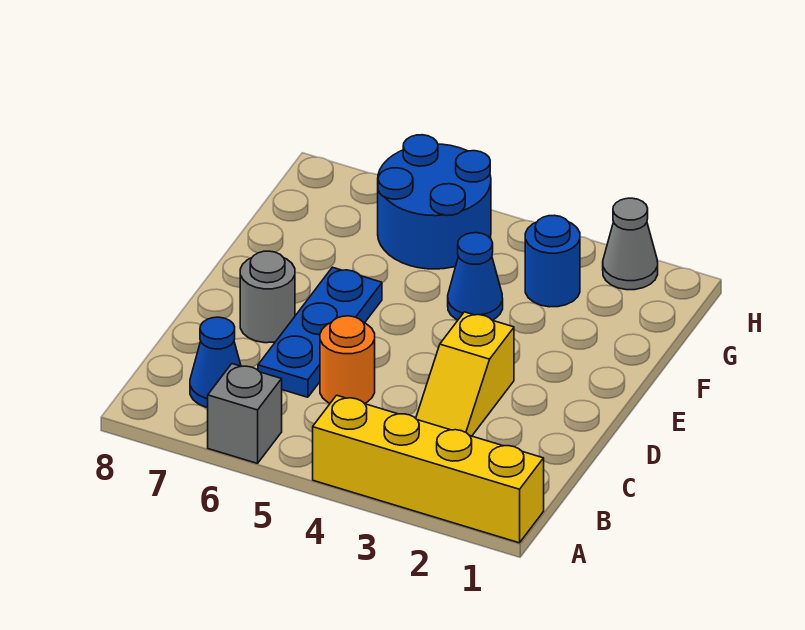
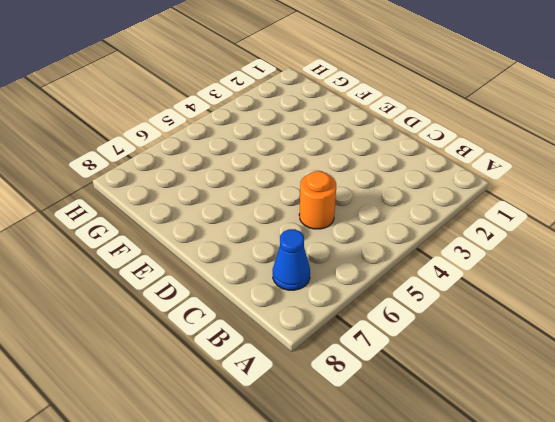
none -> yellow brick A1:A4 level 1
none -> grey brick A6 level 1

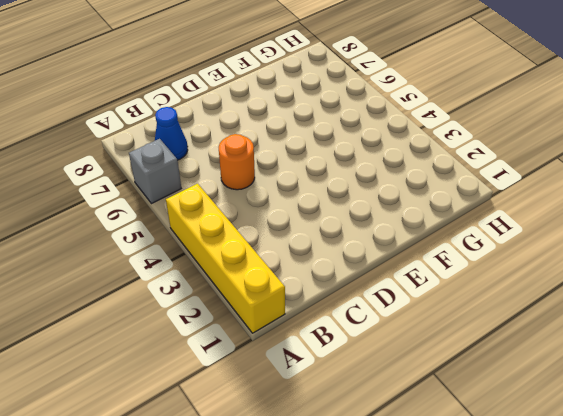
none -> yellow slope C3:D3 level 1 top D
none -> blue plate C6:E6 level 1

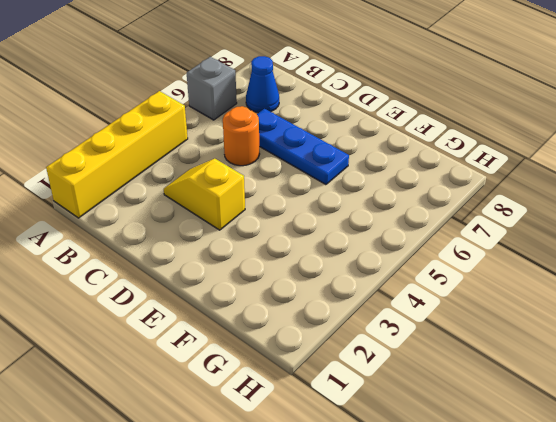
none -> grey round brick D7 level 1
none -> blue cone F4 level 1

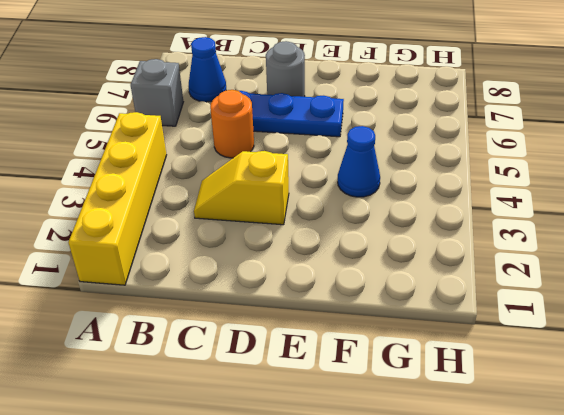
none -> blue round brick G3 level 1
none -> blue round brick G5:H6 level 1

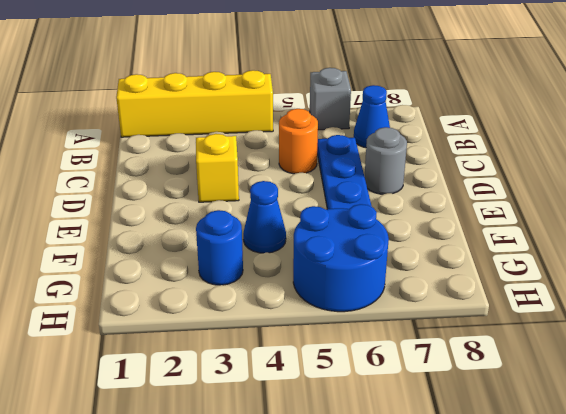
none -> grey cone H2 level 1

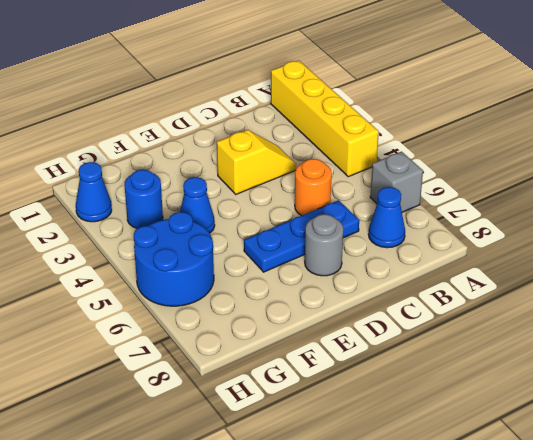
blue cone H2 level 1 -> grey cone H2 level 1

